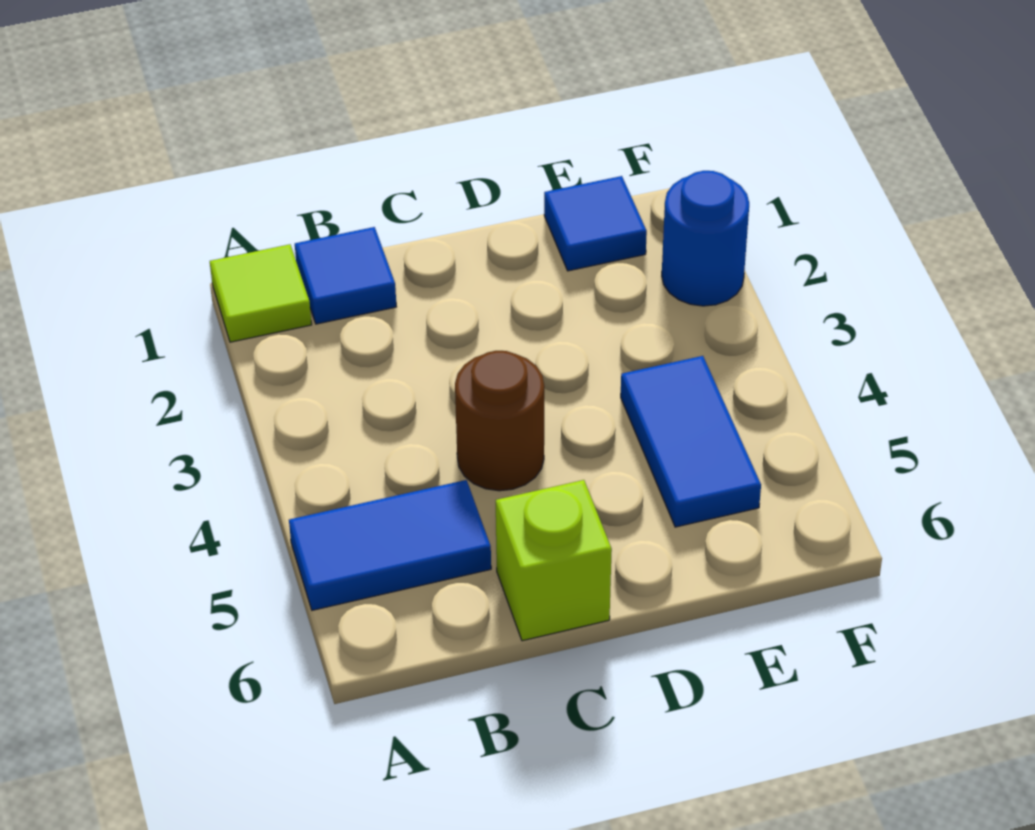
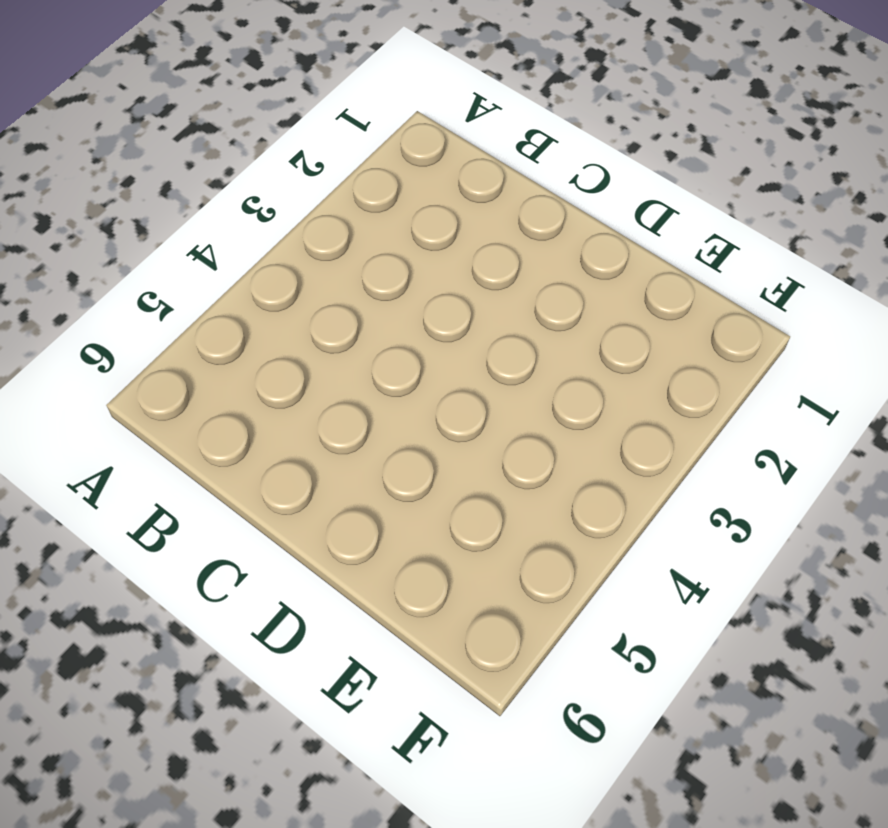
none -> lime tile A1 level 1
none -> blue tile A5:B5 level 1

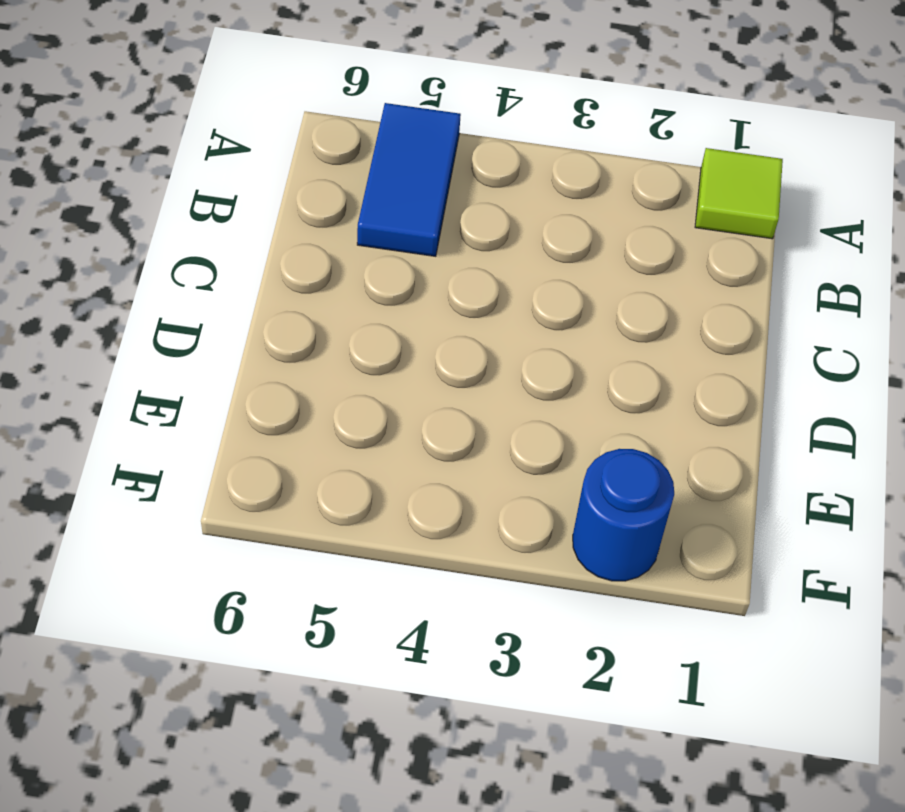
none -> blue tile B1 level 1
none -> brown round brick C4 level 1

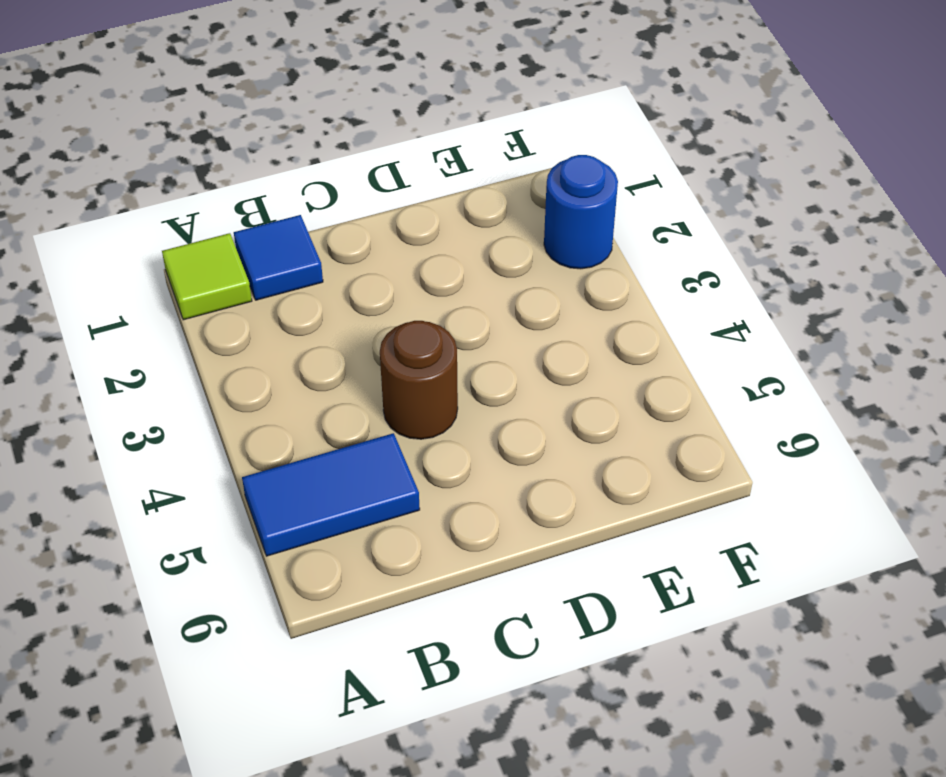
none -> lime brick C6 level 1
none -> blue tile E1 level 1

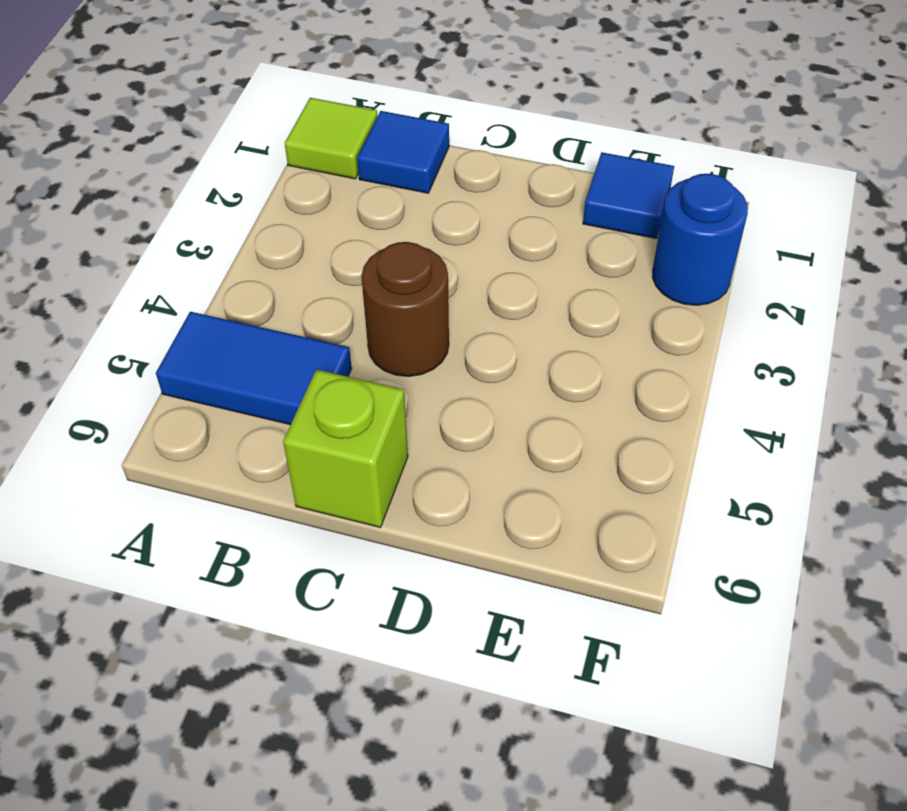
none -> blue tile E4:E5 level 1

